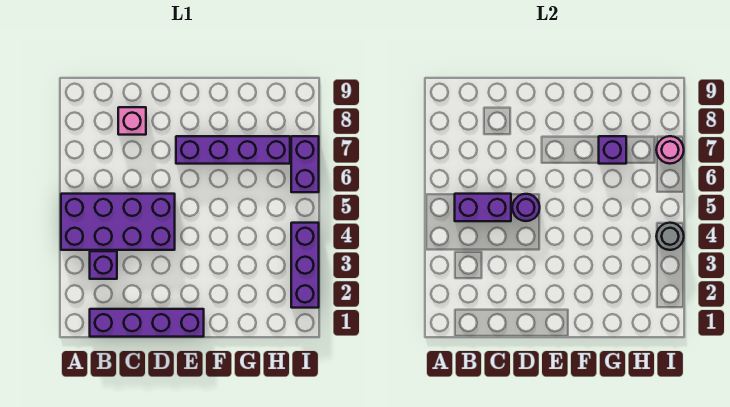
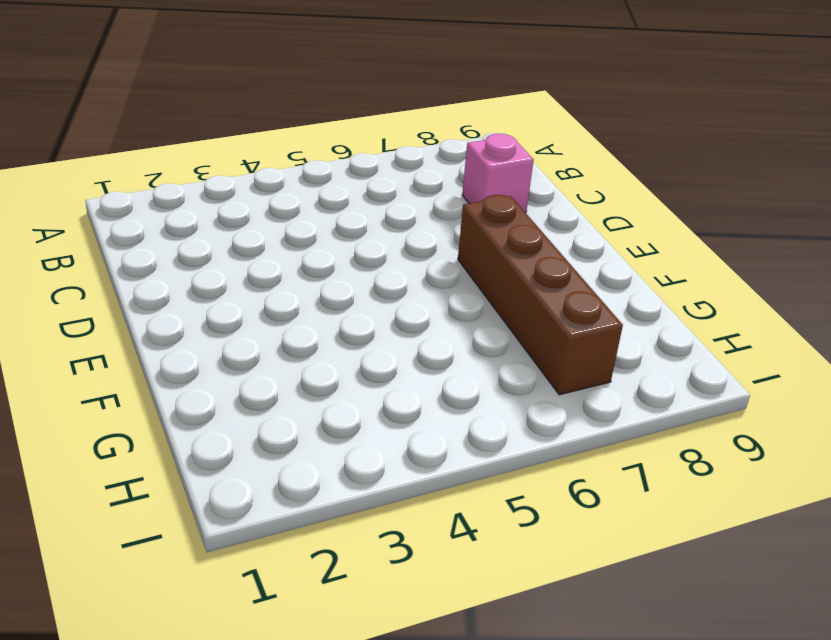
brown brick E7:H7 level 1 -> purple brick E7:H7 level 1
none -> purple brick A4:D5 level 1
none -> purple brick B1:E1 level 1
none -> purple brick B3 level 1

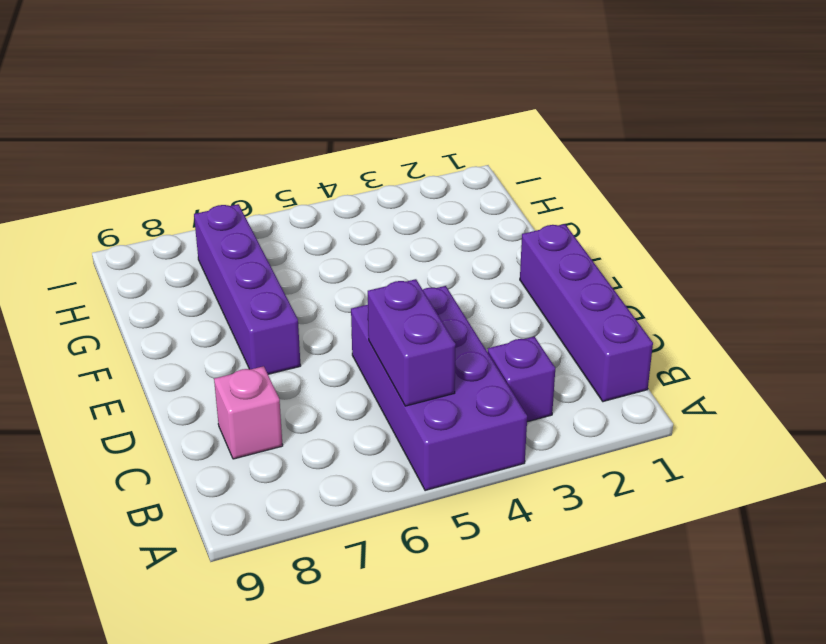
none -> purple brick I2:I4 level 1
none -> purple brick I6:I7 level 1
none -> purple round brick D5 level 2

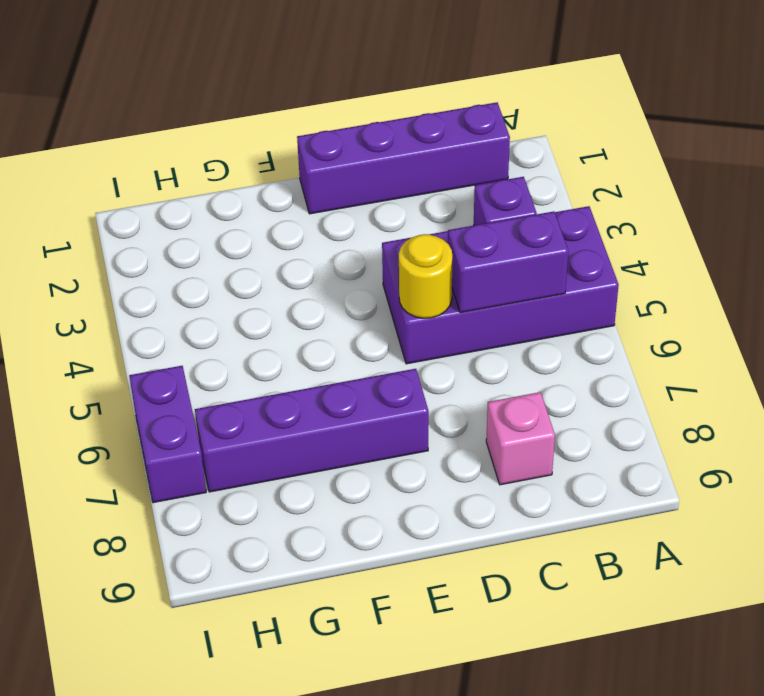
yellow round brick D5 level 2 -> purple round brick D5 level 2
none -> purple brick I2:I4 level 1
none -> purple brick G7 level 2
none -> grey round brick I4 level 2

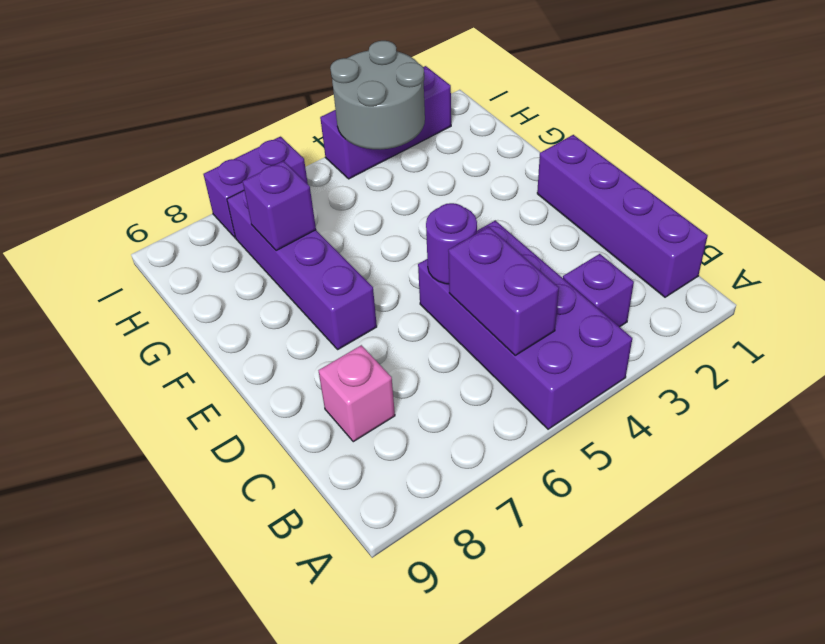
grey round brick H3:I4 level 2 -> grey round brick I4 level 2
none -> pink round brick I7 level 2

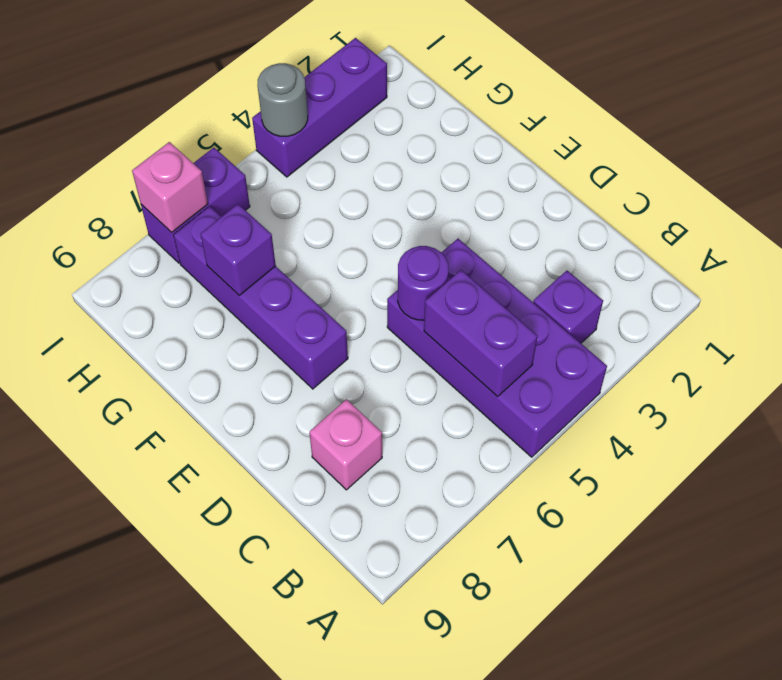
pink brick I7 level 2 -> pink round brick I7 level 2
none -> purple brick B1:E1 level 1

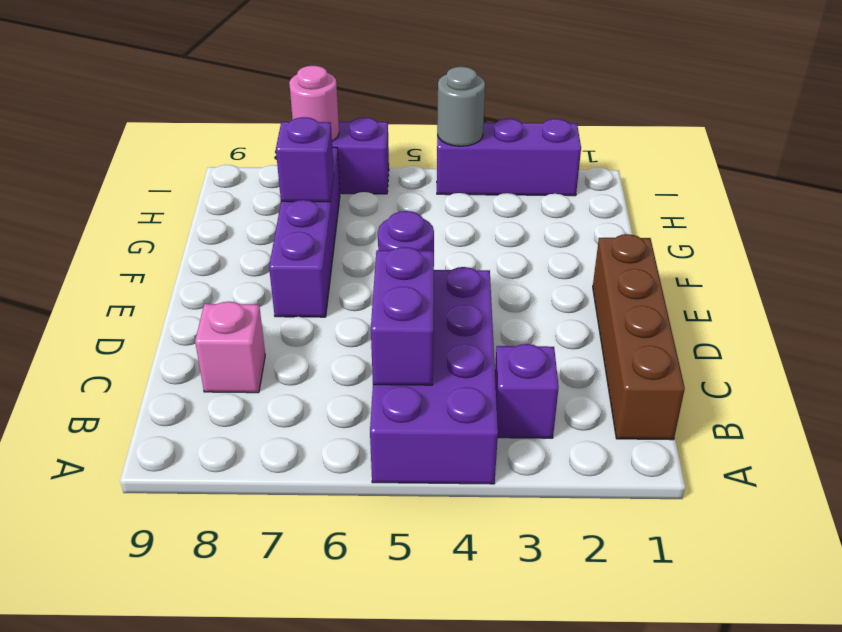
brown brick B1:E1 level 1 -> purple brick B1:E1 level 1

